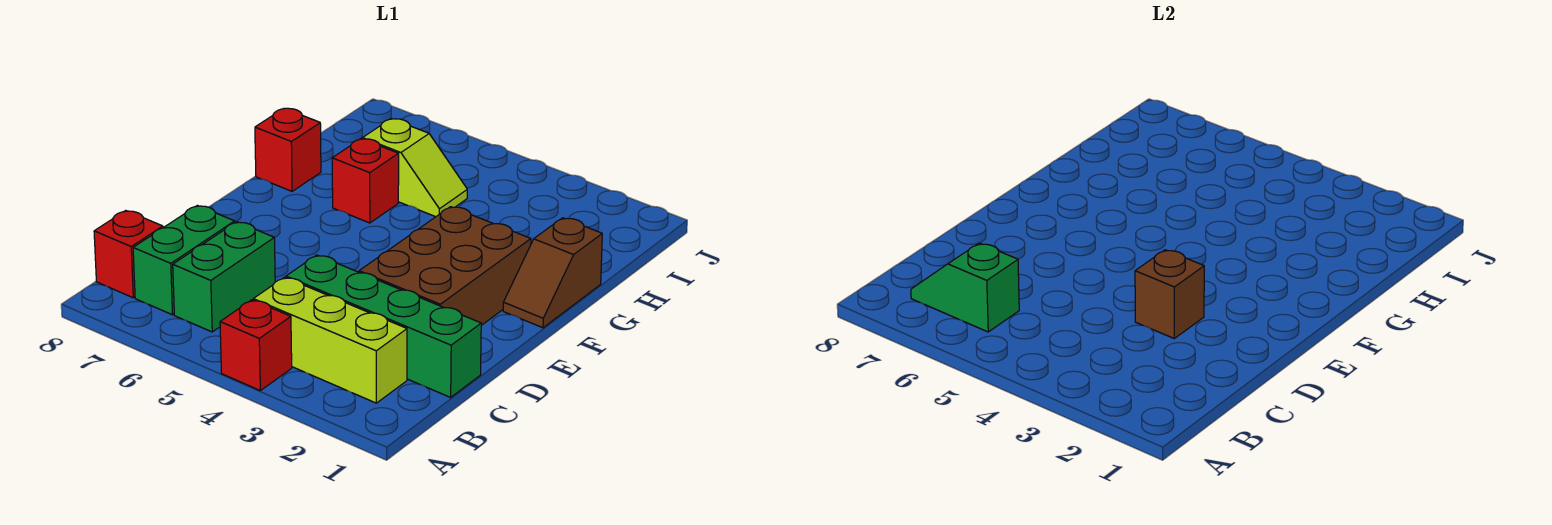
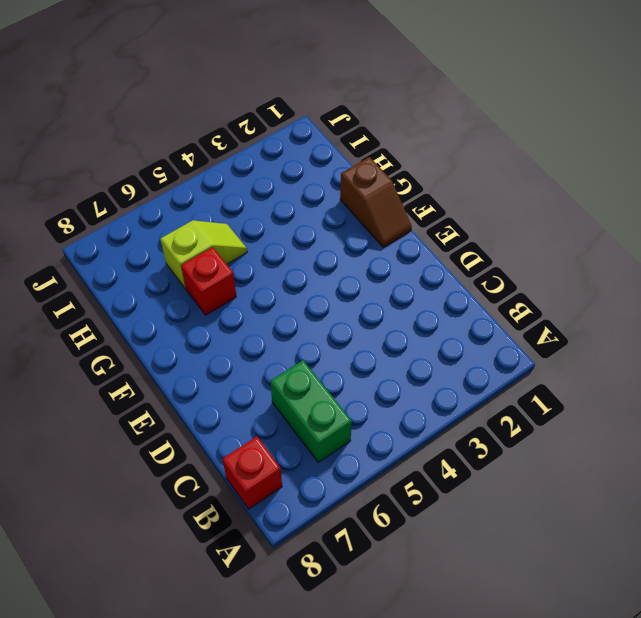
none -> red brick A4 level 1
none -> lime brick B2:B4 level 1
none -> green brick B7:C7 level 1

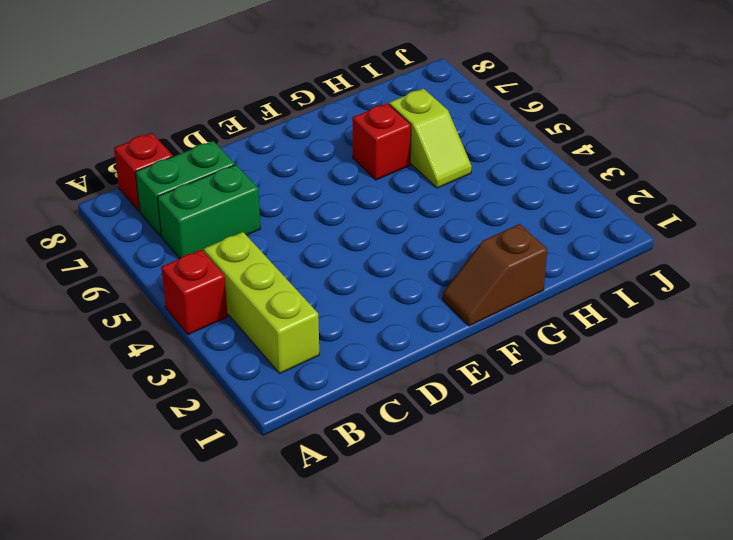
none -> green brick C1:C4 level 1
none -> brown brick D2:F3 level 1
none -> red brick G8 level 1

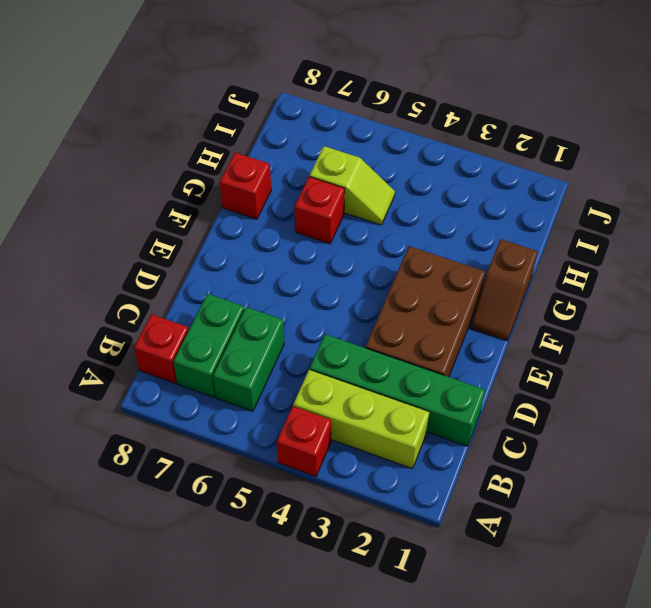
none -> green slope B6:B7 level 2 top 6
none -> brown brick D3 level 2

